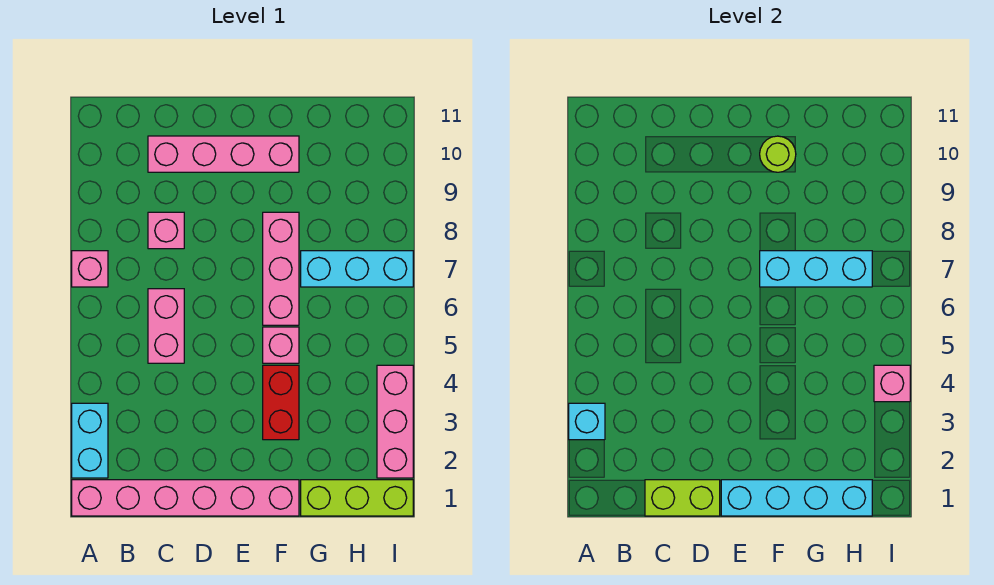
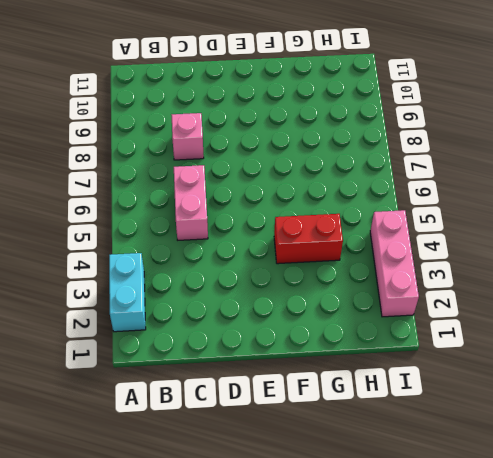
red brick F4:G4 level 1 -> red brick F3:F4 level 1
none -> pink brick A1:F1 level 1
none -> pink brick A7 level 1
none -> pink brick C10:F10 level 1

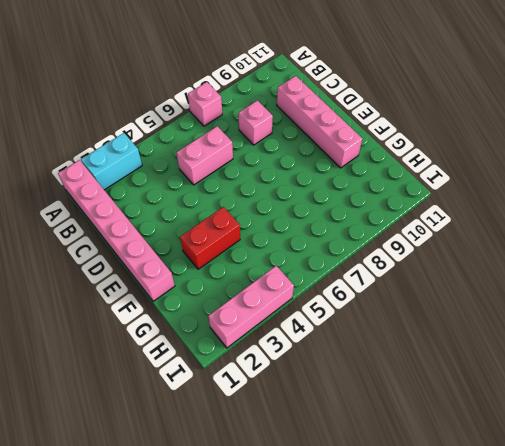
none -> pink brick F5 level 1
none -> pink brick F6:F8 level 1
none -> lime brick G1:I1 level 1

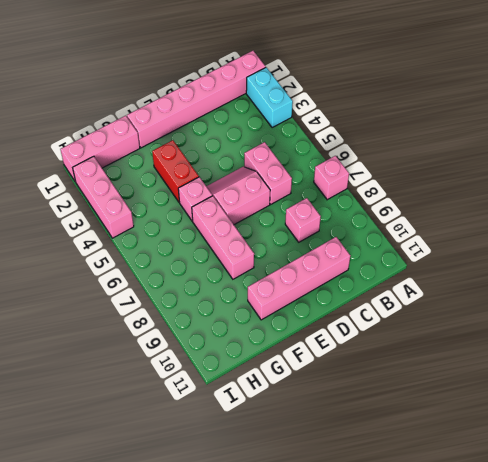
pink slope D5:E6 level 1 top 6 -> none
pink brick G1:I1 level 1 -> lime brick G1:I1 level 1
none -> cyan brick G7:I7 level 1
none -> cyan brick A3 level 2
none -> lime brick C1:D1 level 2

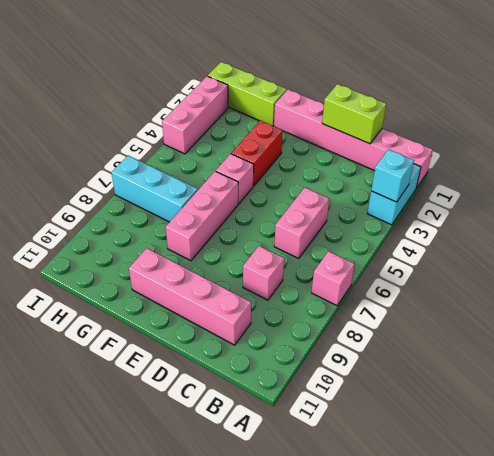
none -> cyan brick E1:H1 level 2
none -> cyan brick F7:H7 level 2
none -> lime round brick F10 level 2

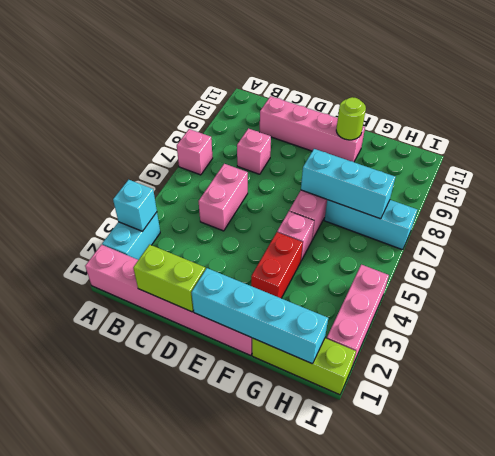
none -> pink brick I4 level 2

